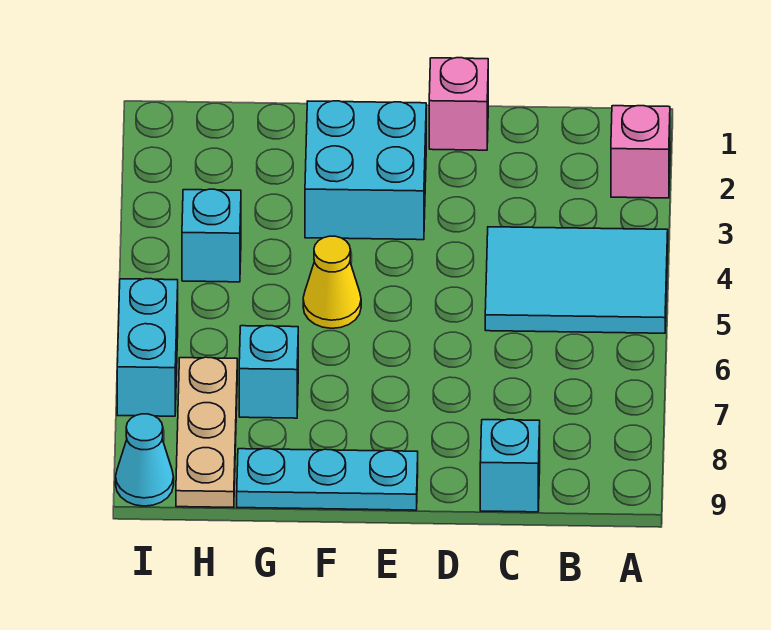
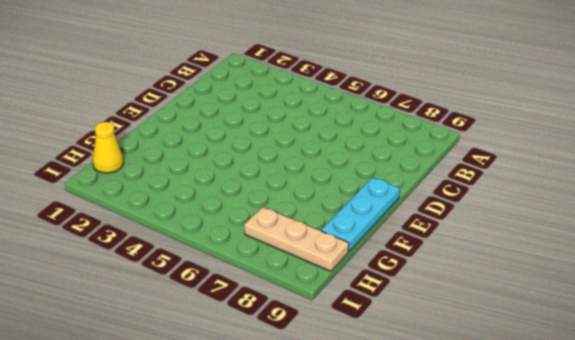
yellow cone H1 level 1 -> yellow cone F5 level 1
none -> pink brick A2 level 1
none -> cyan tile A4:C5 level 1
none -> cyan brick C9 level 1

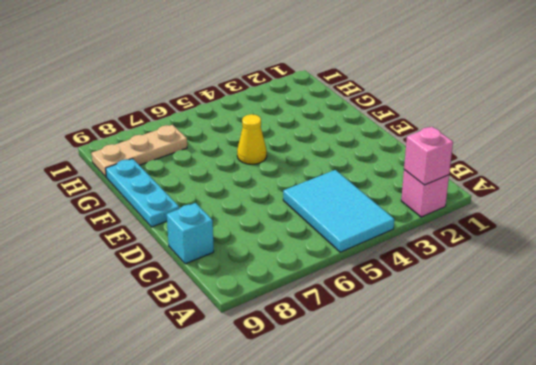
pink brick A2 level 2 -> pink brick D1 level 1
none -> cyan brick E2:F3 level 1
none -> cyan brick G7 level 1
none -> cyan brick H4 level 1

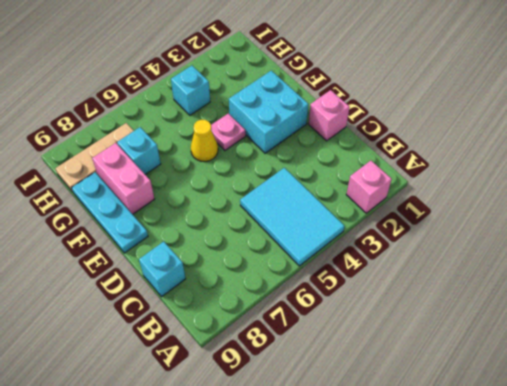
pink plate F4 level 1 -> none
pink brick F8:G8 level 1 -> none
none -> cyan brick I6:I7 level 1
none -> cyan cone I9 level 1

